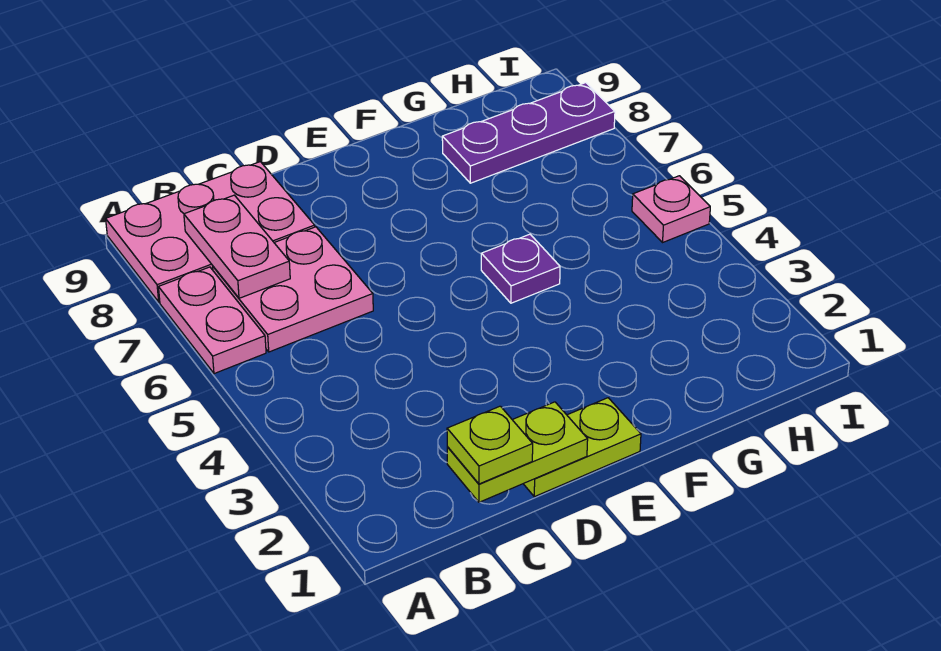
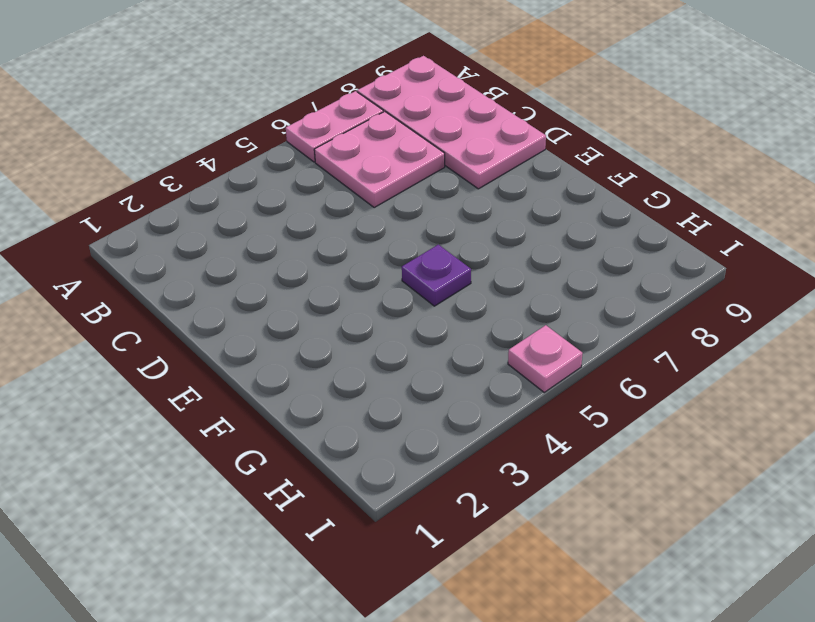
pink plate A8:D9 level 1 -> pink plate A8:C9 level 1
none -> lime plate D1:E1 level 1
none -> purple plate G8:I8 level 1

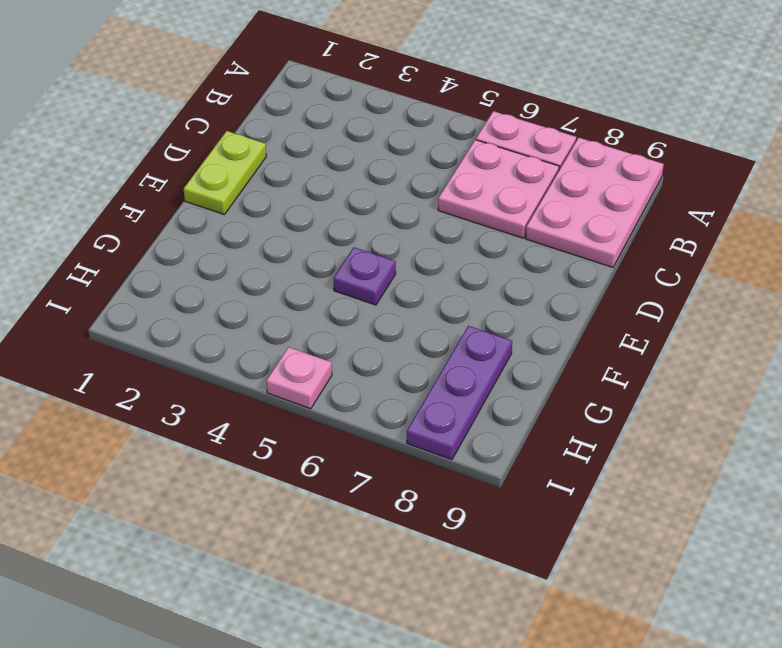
none -> pink plate B7:B8 level 2
none -> lime plate C1:D1 level 2

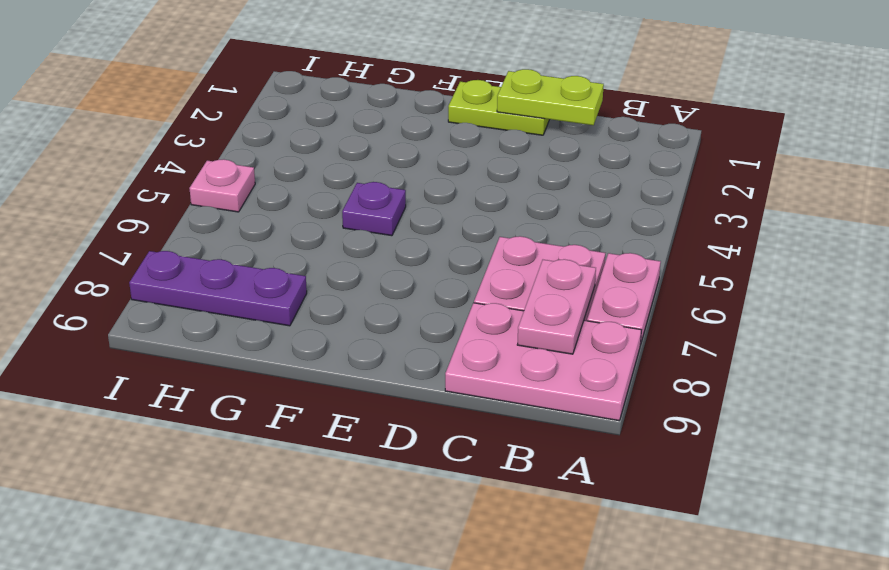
none -> lime plate C1 level 3

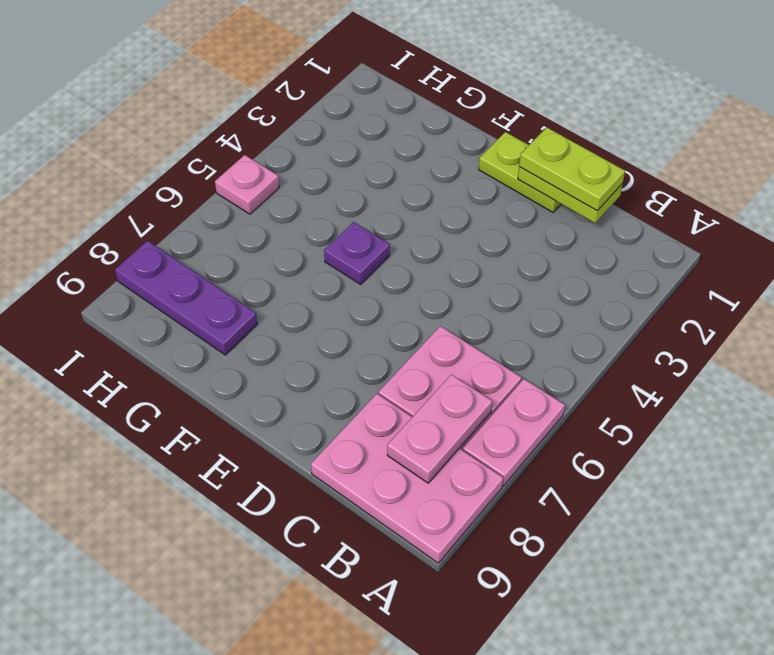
lime plate C1:D1 level 3 -> lime plate C1 level 3

